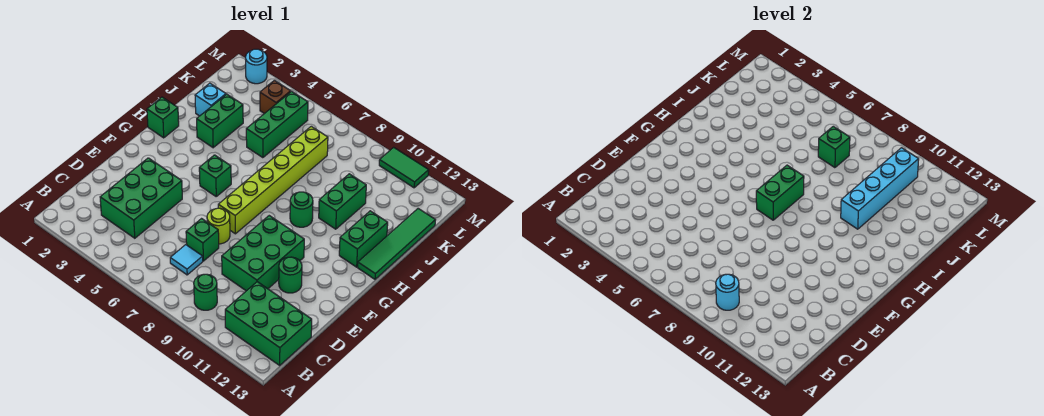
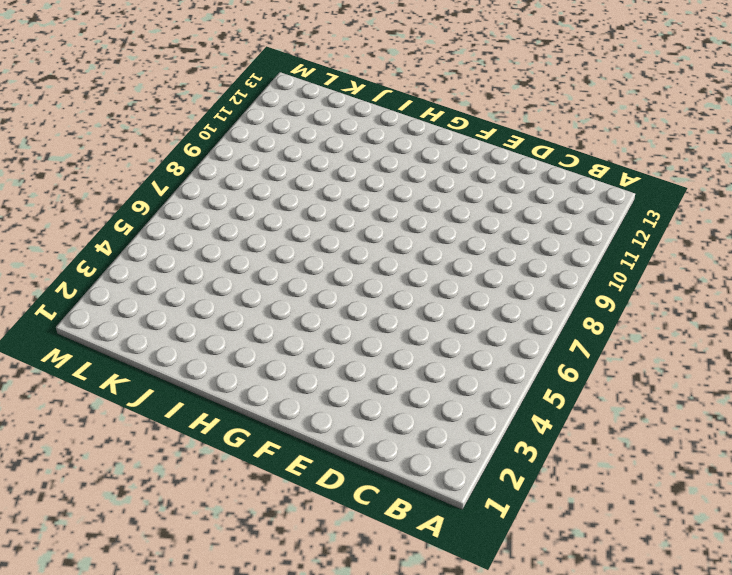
none -> green round brick B9 level 1
none -> green brick B11:C13 level 1
none -> green brick C3:E4 level 1

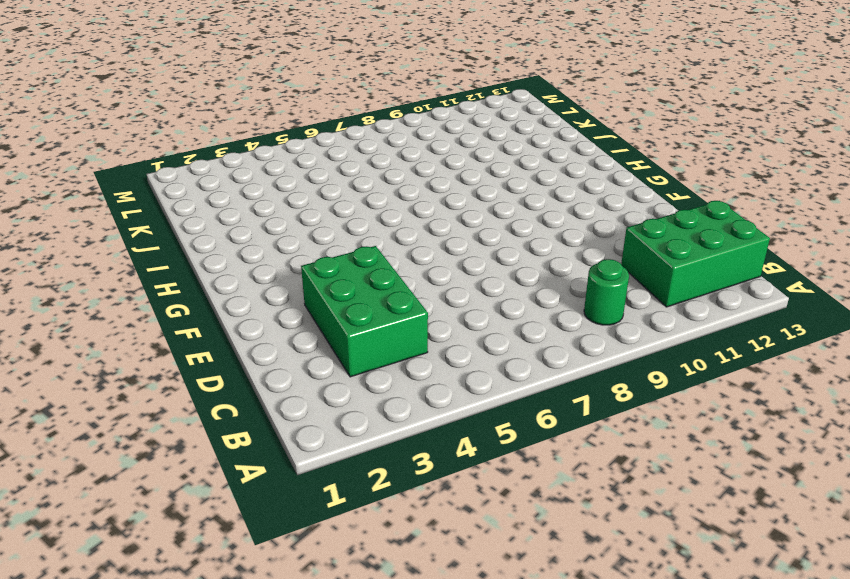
none -> cyan tile C7 level 1
none -> green brick D7 level 1
none -> green brick D9:F10 level 1

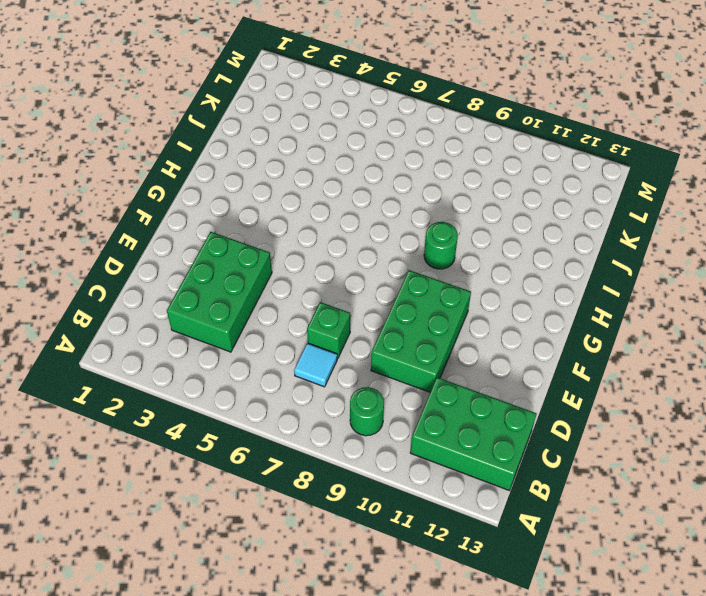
none -> lime round brick E7 level 1
none -> green round brick E11 level 1
none -> lime brick F7:K7 level 1

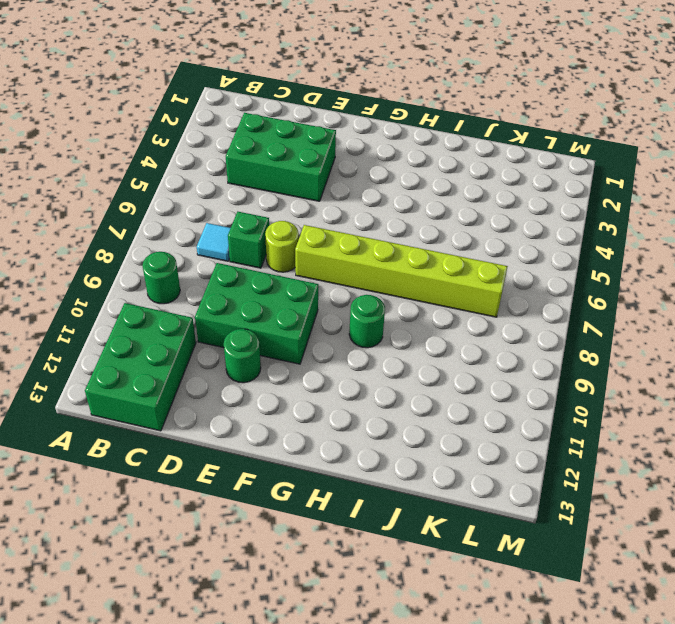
none -> green brick G5 level 1
none -> green brick H1 level 1
none -> green brick H12:I12 level 1

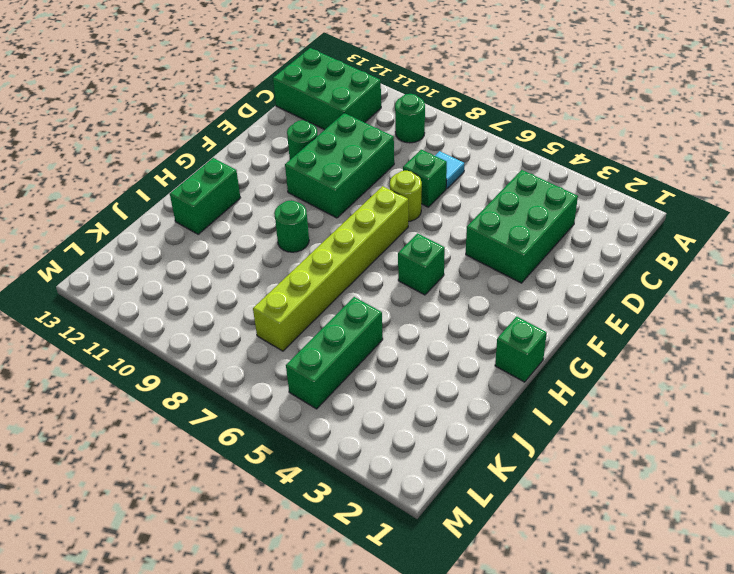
none -> green tile H13:K13 level 1
none -> green brick I3:J3 level 1
none -> green brick I10:J10 level 1

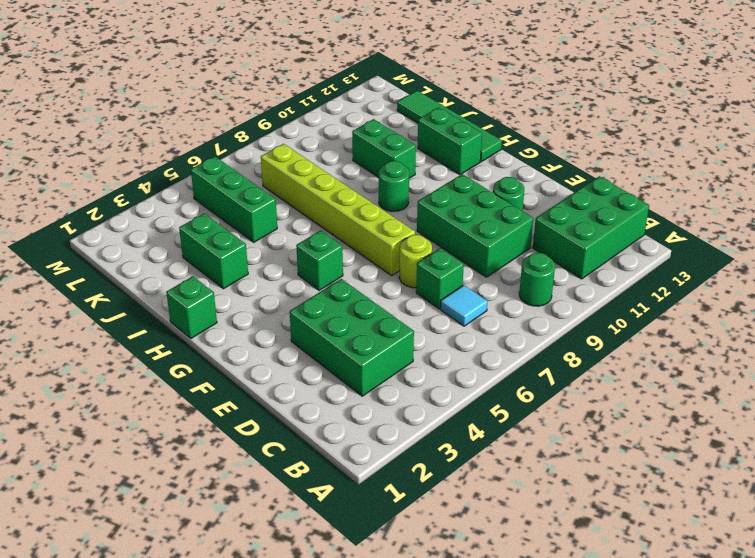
none -> cyan brick J2 level 1
none -> brown brick L4 level 1
none -> cyan round brick M2 level 1

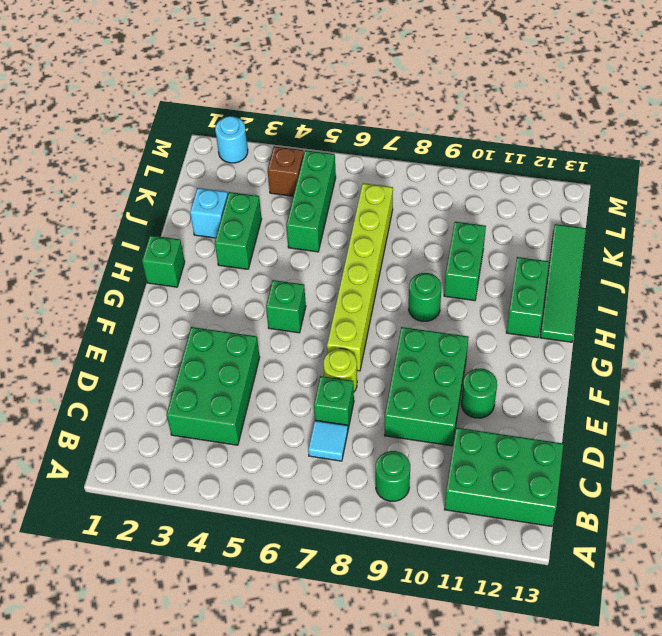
none -> green tile M10:M11 level 1
none -> cyan round brick B9 level 2
none -> green brick G7:H7 level 2

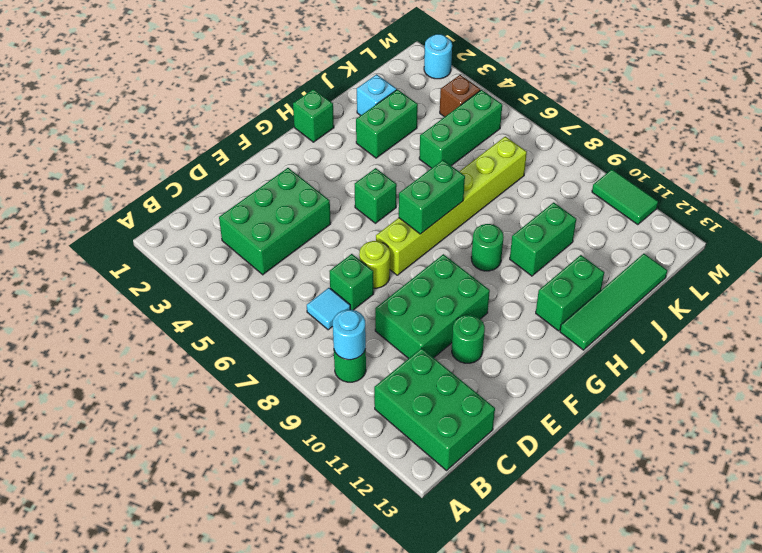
none -> cyan brick I10:L10 level 2
none -> green brick K7 level 2

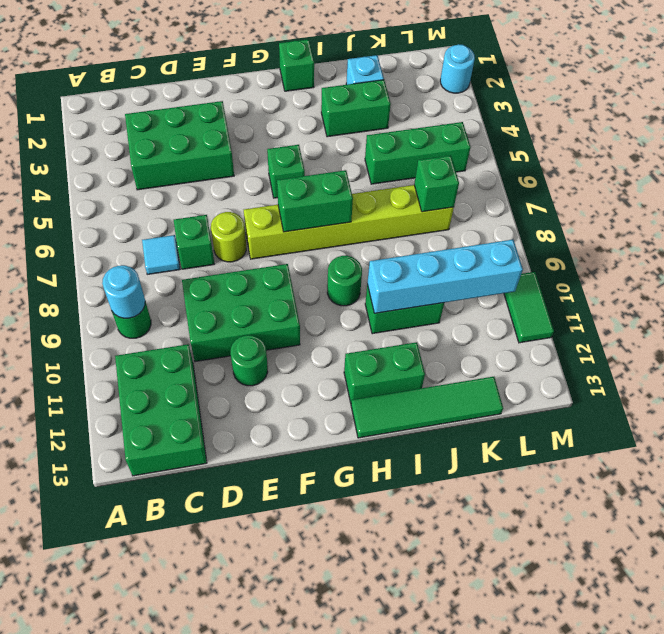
none -> brown brick L4 level 1

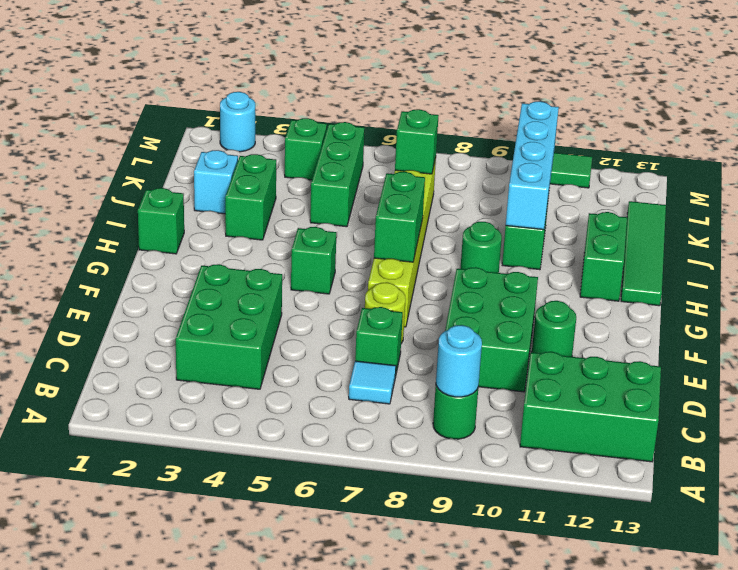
green brick L4 level 1 -> brown brick L4 level 1

